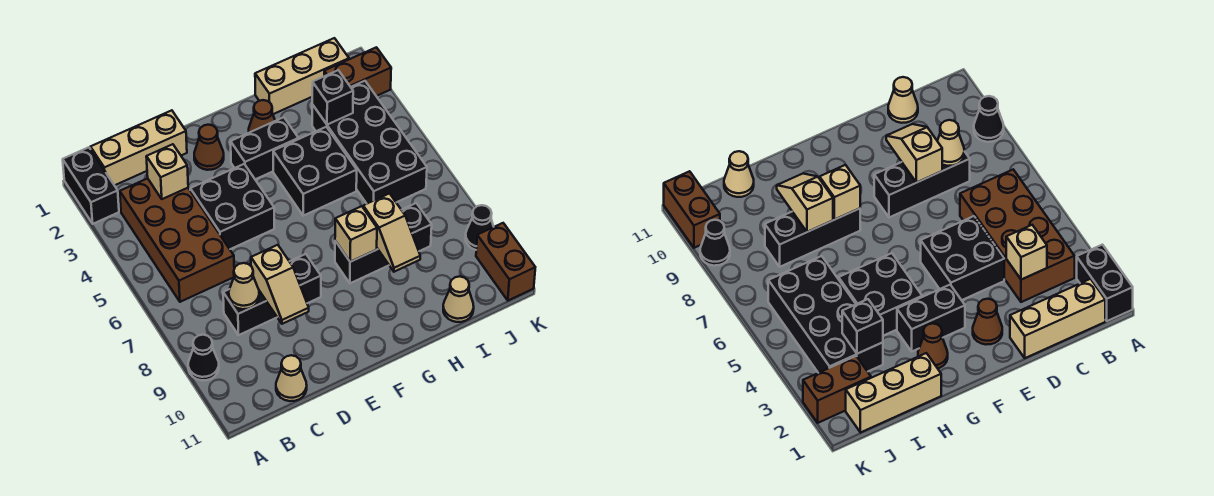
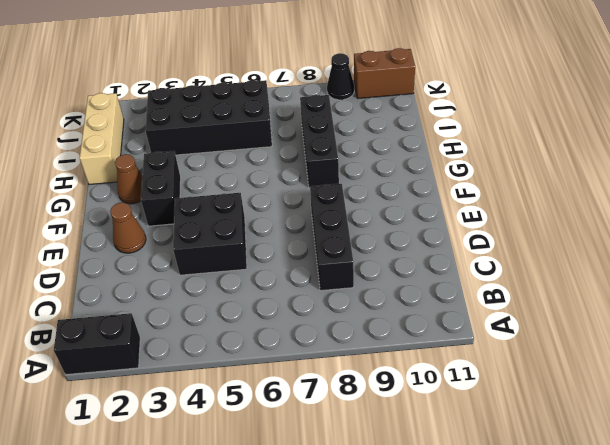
none -> black cone A9 level 1
none -> tan brick B1:D1 level 1
none -> brown brick B3:C6 level 1

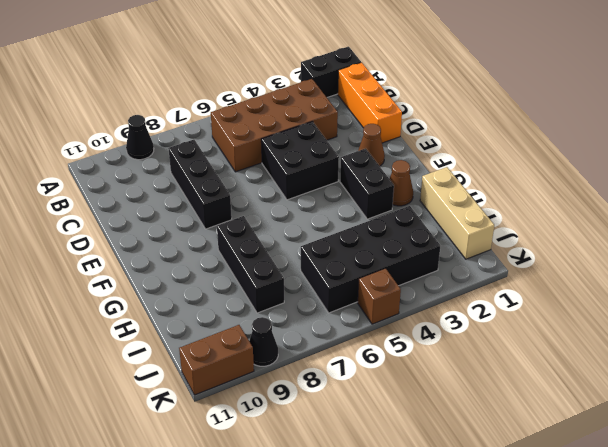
orange brick B1:D1 level 1 -> tan brick B1:D1 level 1
brown brick K5 level 1 -> none
none -> tan cone C11 level 1
none -> black brick G4:H5 level 1
none -> tan cone I11 level 1

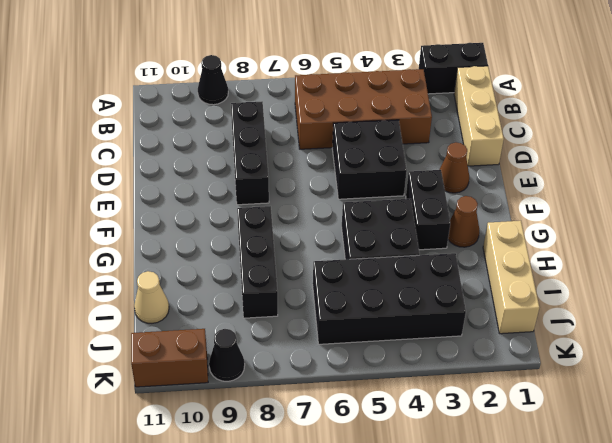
none -> tan cone C11 level 1
none -> brown brick J2:K2 level 1
none -> tan brick C3 level 2

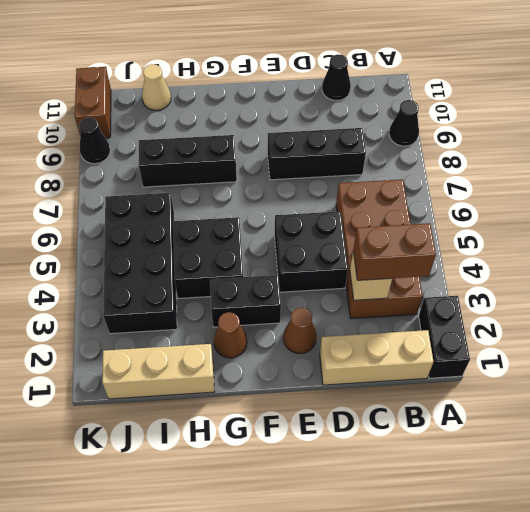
brown brick B3:C3 level 3 -> brown brick J2:K2 level 1
black cone C11 level 1 -> tan cone C11 level 1
none -> tan cone C8 level 2
none -> tan slope D8:D9 level 2 top 8
none -> tan brick G8 level 2

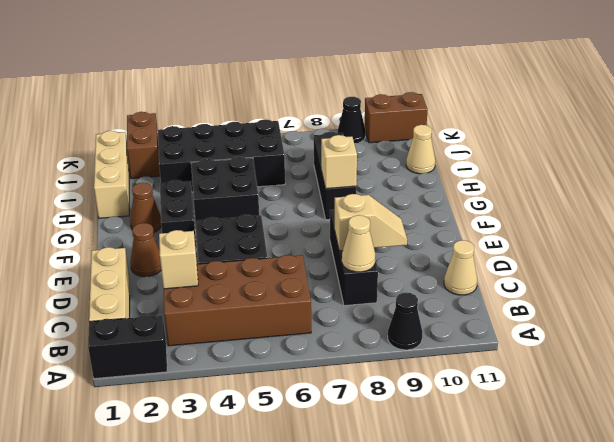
none -> tan slope H8:H9 level 2 top 8
none -> black brick I3 level 2

